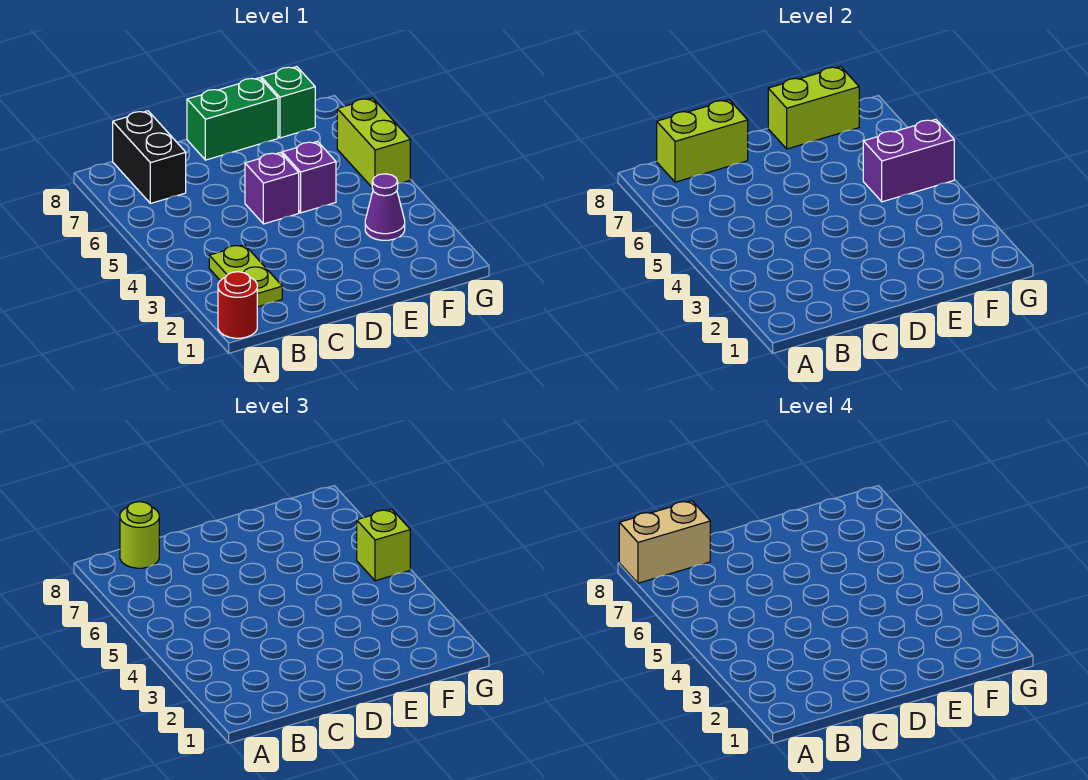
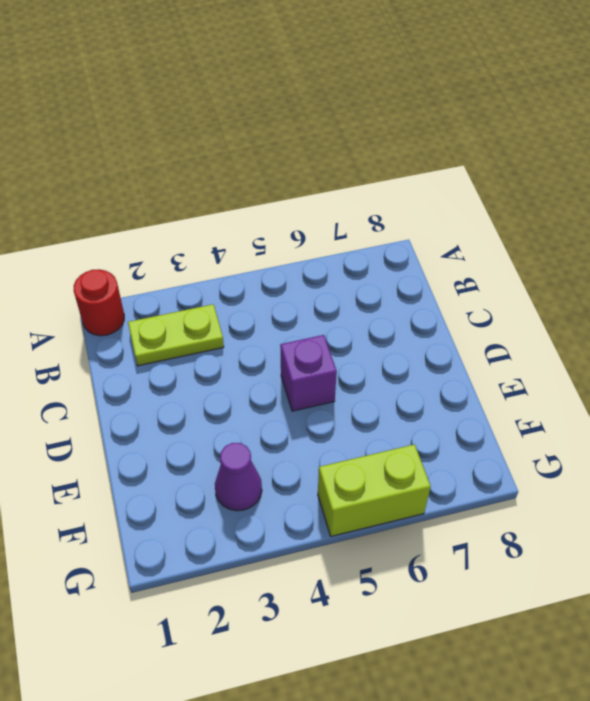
none -> black brick B7:B8 level 1
none -> green brick D8:E8 level 1
none -> purple brick E5 level 1

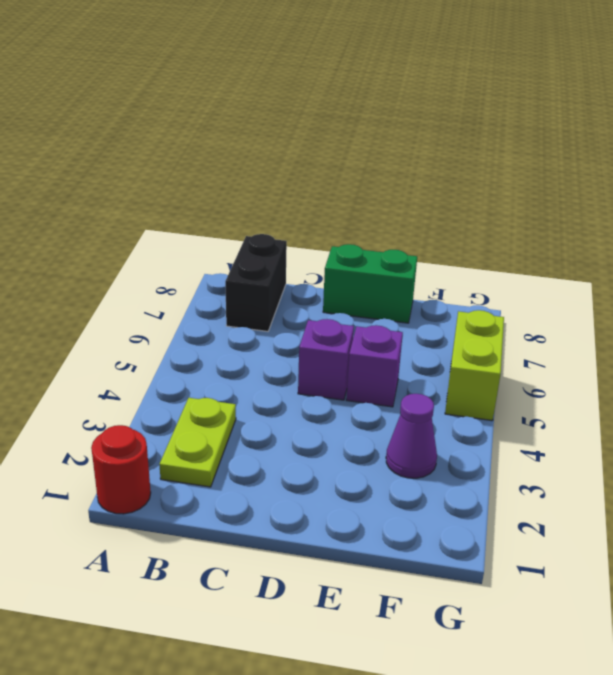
none -> green brick F8 level 1
none -> lime brick B8:C8 level 2
none -> lime brick E8:F8 level 2

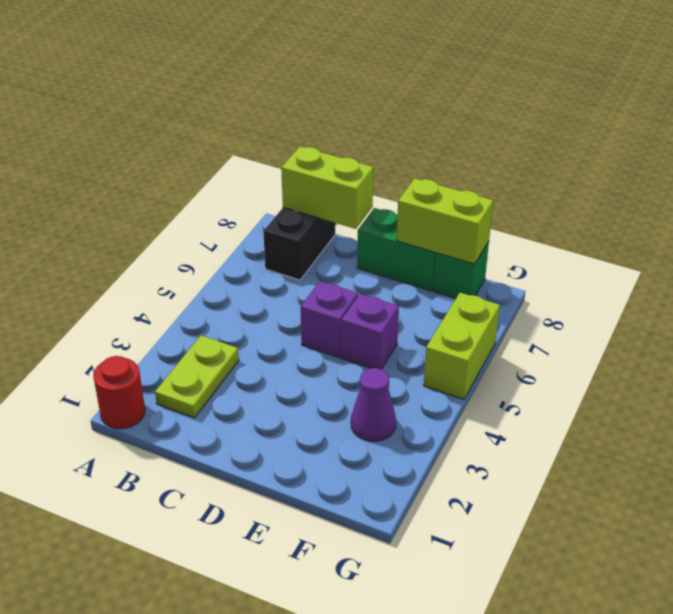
none -> purple brick F5:G5 level 2
none -> lime round brick B8 level 3
none -> lime brick G5 level 3

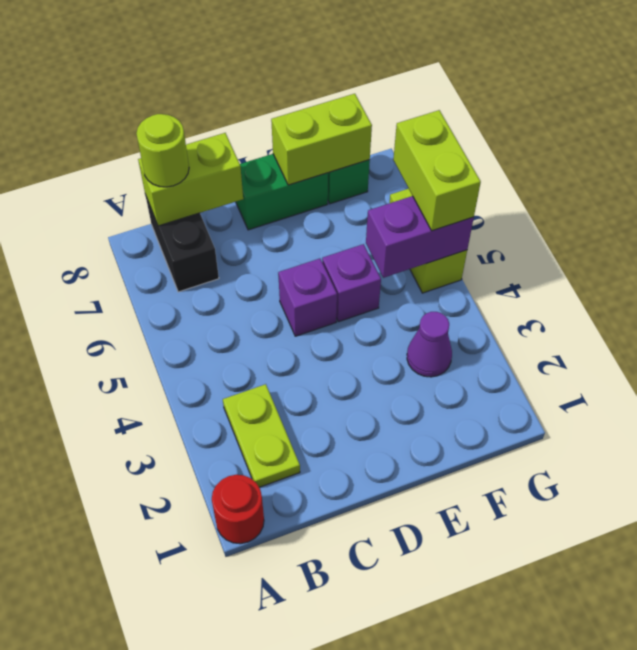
lime brick G5:G6 level 3 -> lime brick G5 level 3
none -> tan brick A8:B8 level 4

